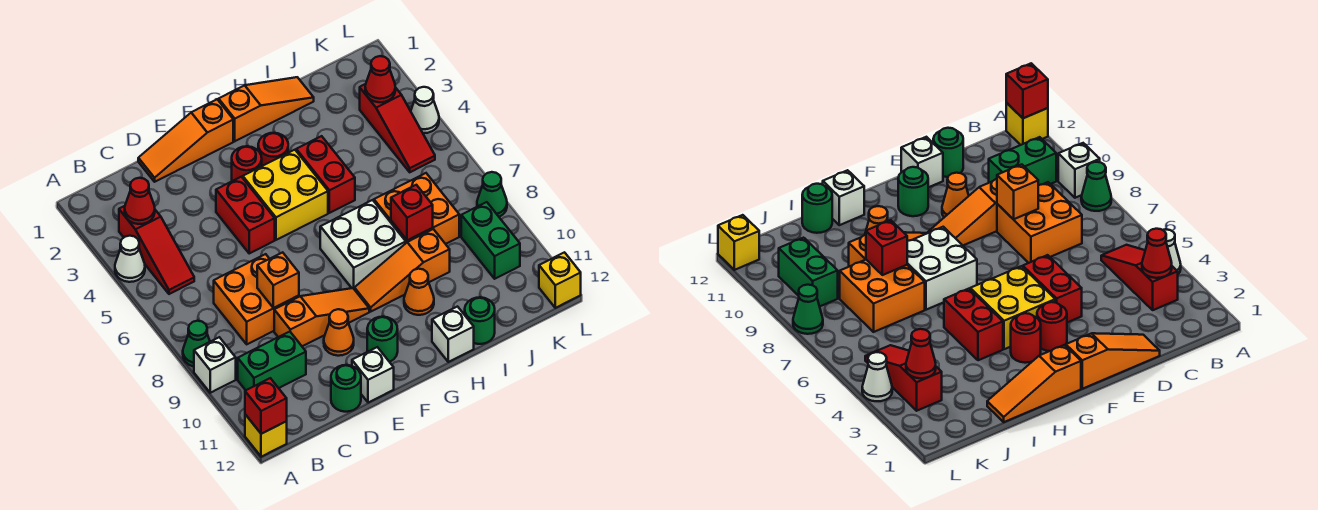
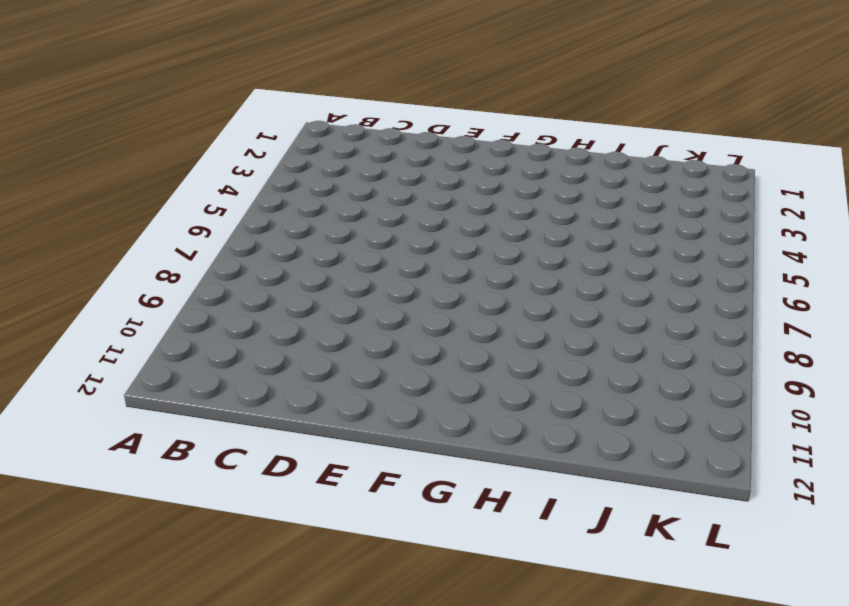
none -> white cone A4 level 1
none -> green cone A8 level 1
none -> white brick A9 level 1
none -> yellow brick A12 level 1

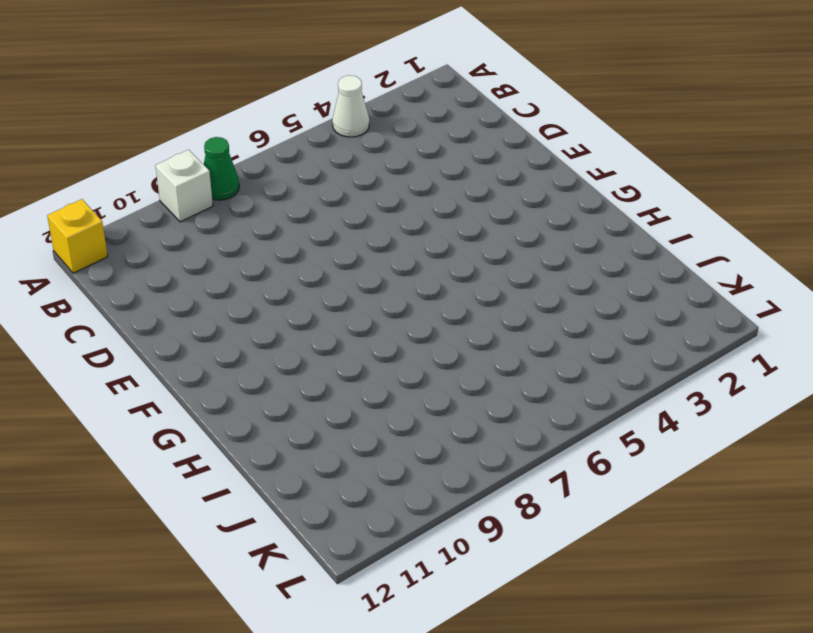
none -> red slope B3:B5 level 1 top 3
none -> green brick B10:C10 level 1
none -> orange brick C7:D8 level 1
none -> orange slope D1:F1 level 1 top F

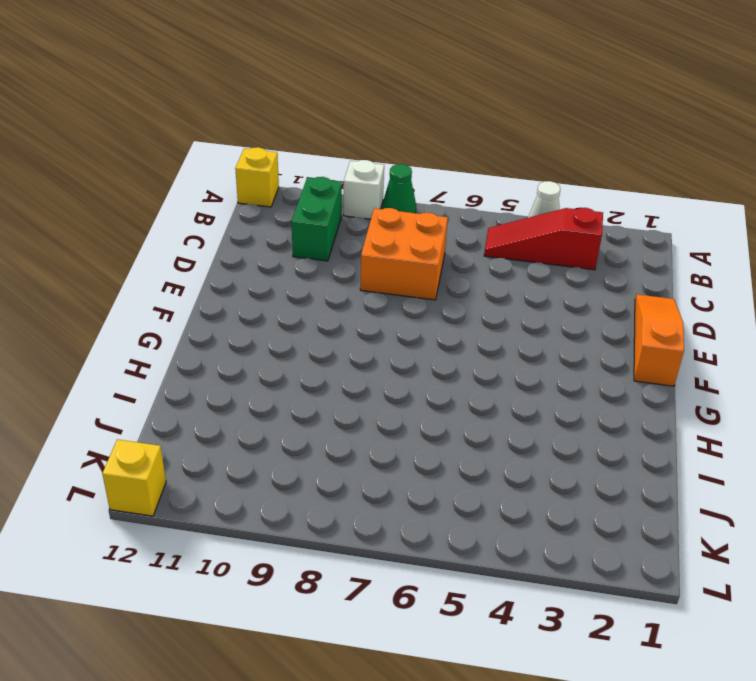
none -> orange slope D9:F9 level 1 top D
none -> green round brick D12 level 1
none -> red brick E4:E5 level 1
none -> orange cone E10 level 1

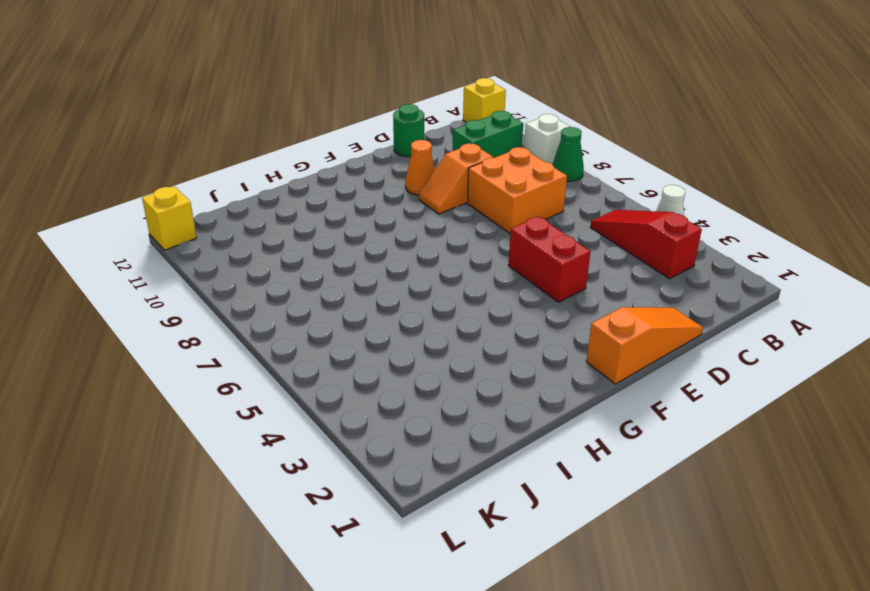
orange slope D9:E9 level 1 top D -> orange slope D9:F9 level 1 top D
none -> white brick E12 level 1
none -> red round brick F3 level 1
none -> yellow brick F4:G5 level 1
none -> green round brick F11 level 1

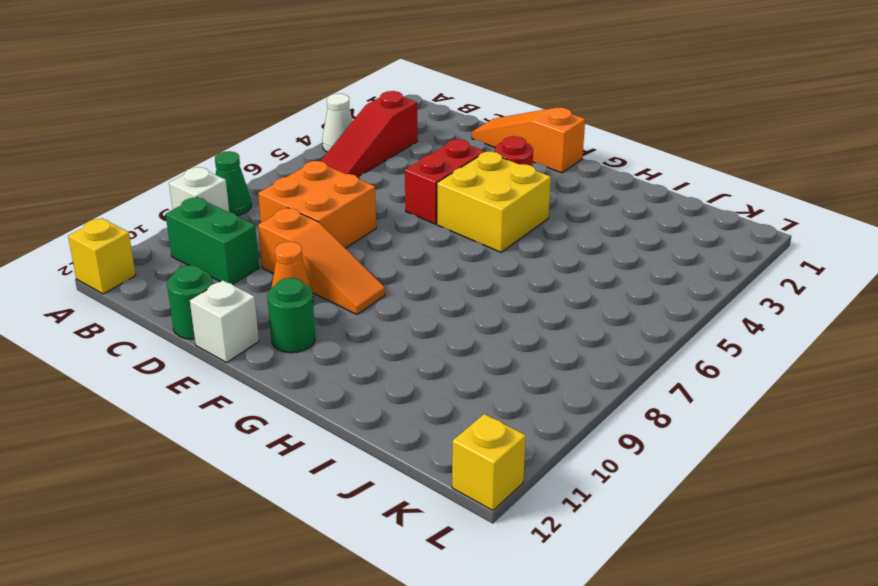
none -> orange slope G1:I1 level 1 top G
none -> red round brick G3 level 1
none -> white brick G7:H8 level 1
none -> orange slope G9:I9 level 1 top I

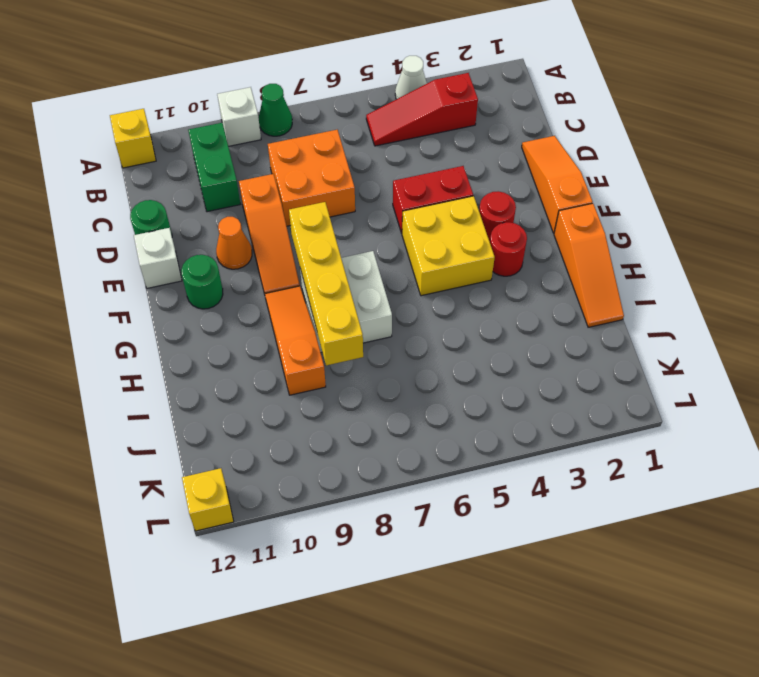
yellow brick F8:I8 level 2 -> red brick I8 level 2
none -> red brick H4:H5 level 1
none -> orange cone H10 level 1
none -> white brick H12 level 1
none -> orange brick I7:J8 level 1

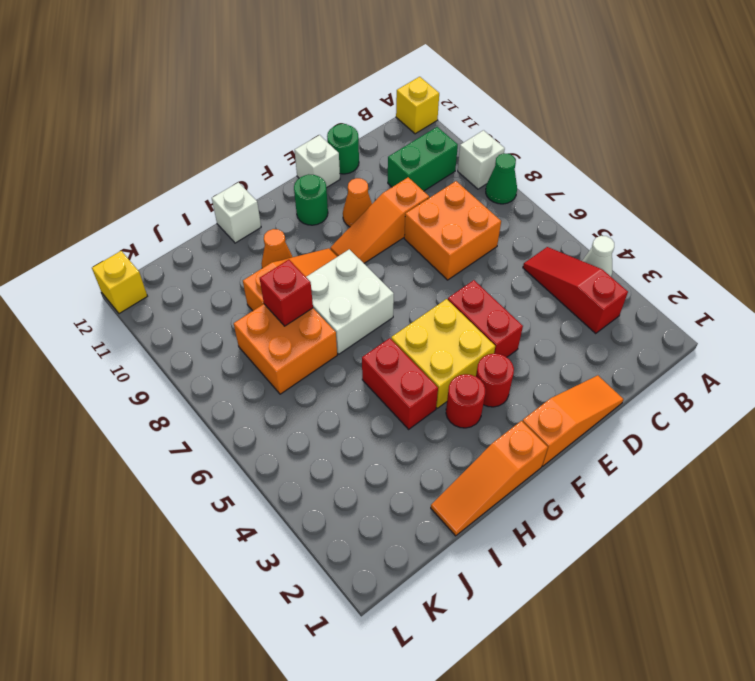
none -> green round brick I12 level 1
none -> red slope K3:K5 level 1 top 3
none -> green brick K9:K10 level 1
none -> white cone L4 level 1

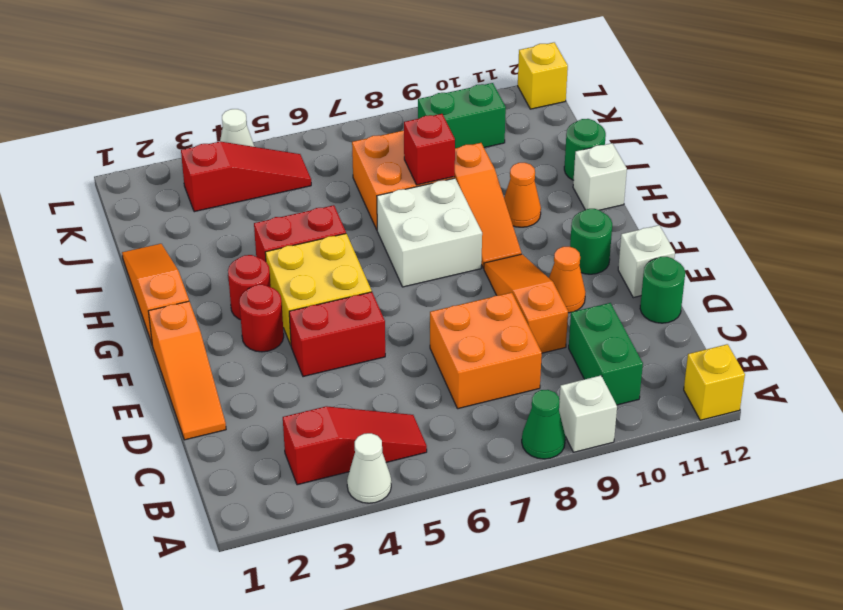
none -> green cone L8 level 1
none -> red brick A12 level 2
none -> red cone B3 level 2
none -> orange brick D8 level 2

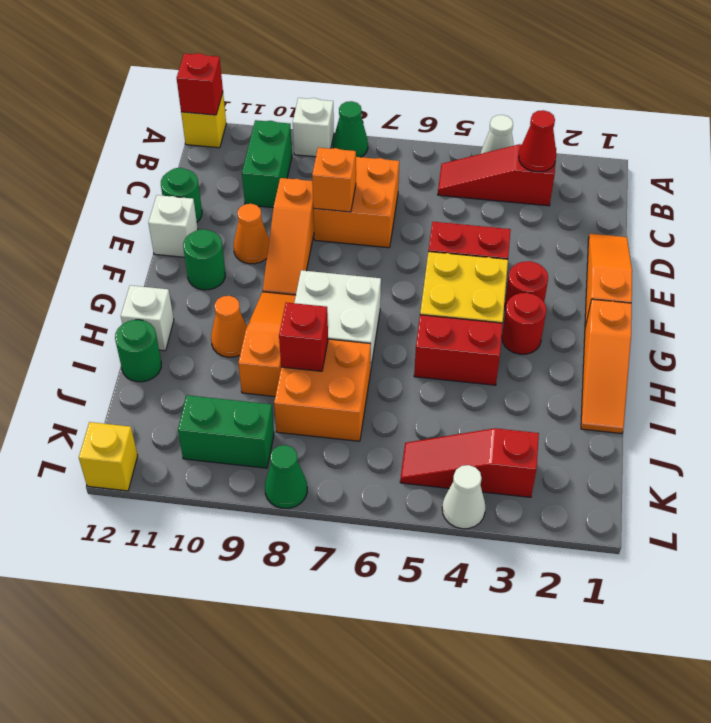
none -> red cone K3 level 2

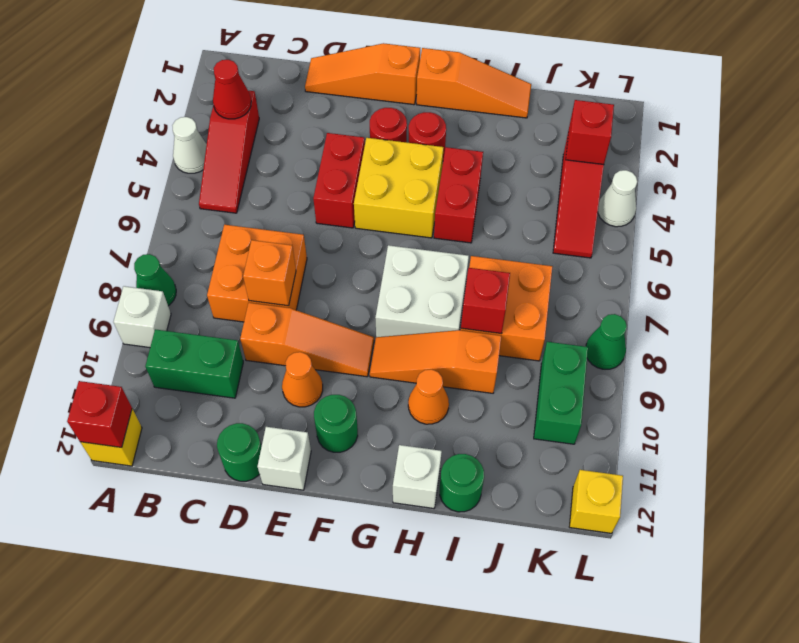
red brick K3 level 2 -> red cone K3 level 2

